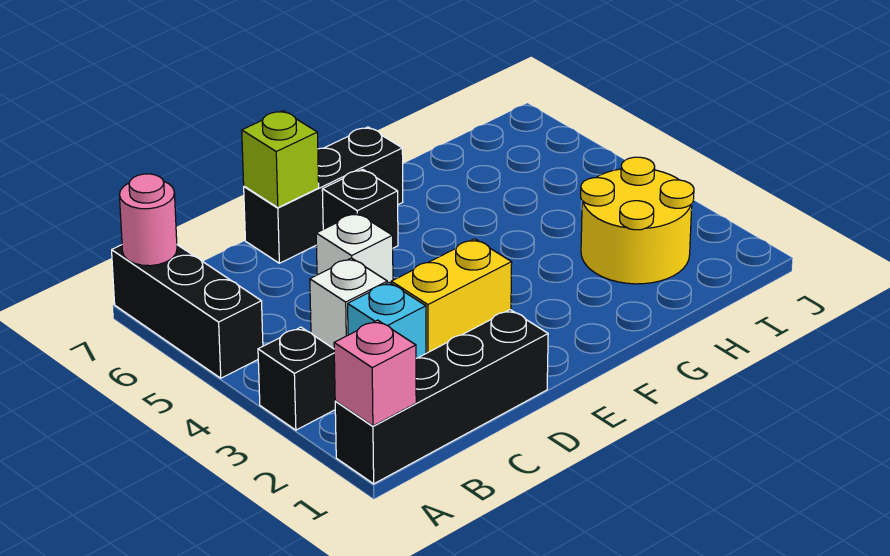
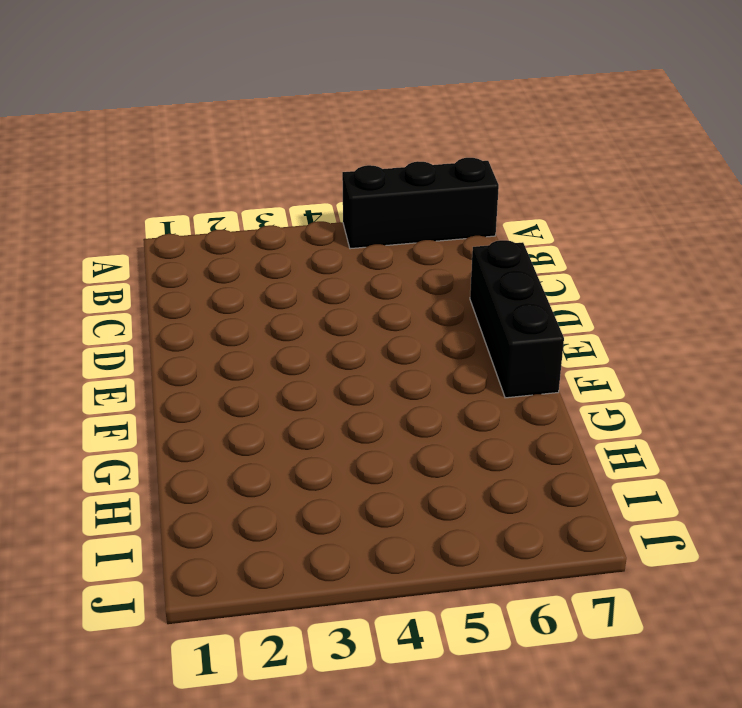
none -> black brick A1:D1 level 1
none -> black brick A3 level 1
none -> cyan brick C3 level 1

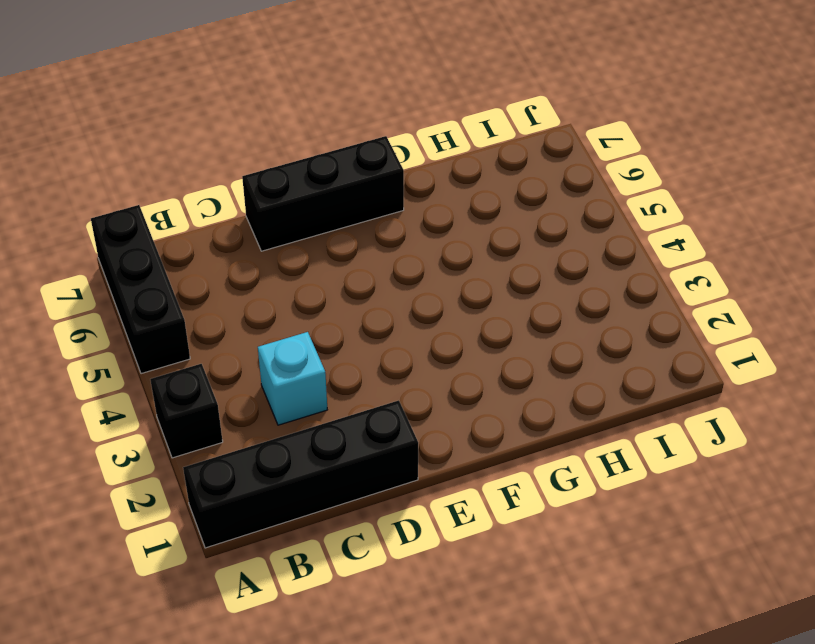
none -> white brick C4 level 1
none -> yellow brick D3:E3 level 1
none -> white brick D5 level 1

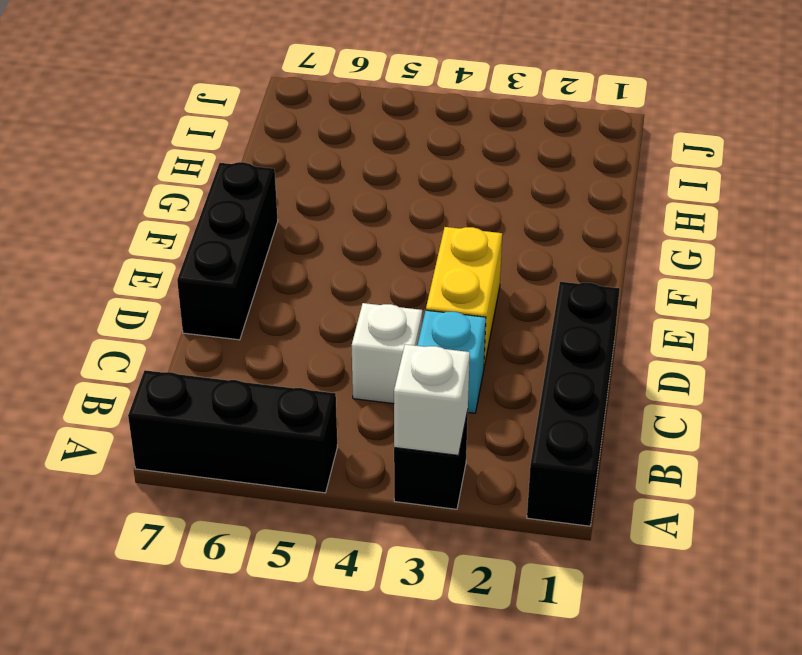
white brick A3 level 2 -> white brick D5 level 1
none -> black brick E6 level 1
none -> yellow round brick H2:I3 level 1
none -> pink brick A1 level 2

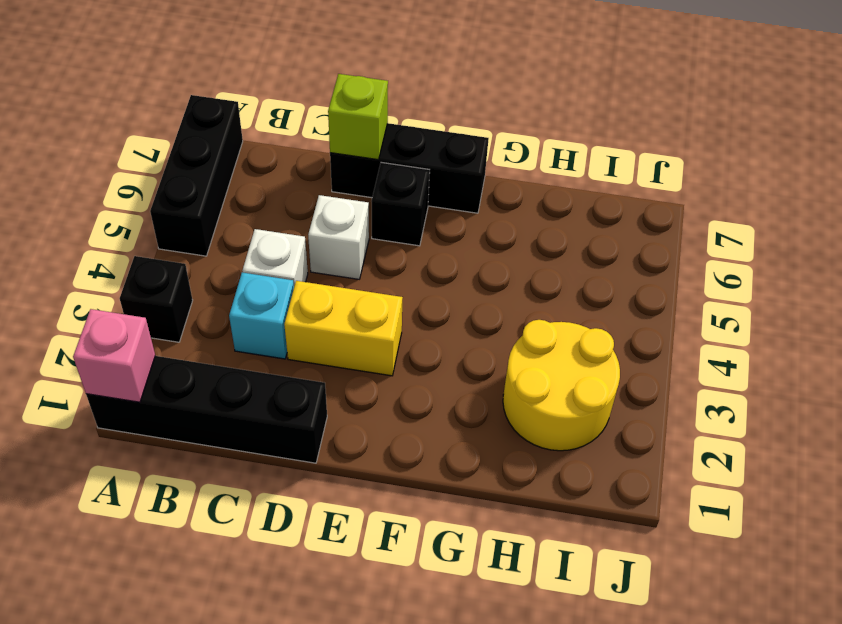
none -> pink round brick A7 level 2

